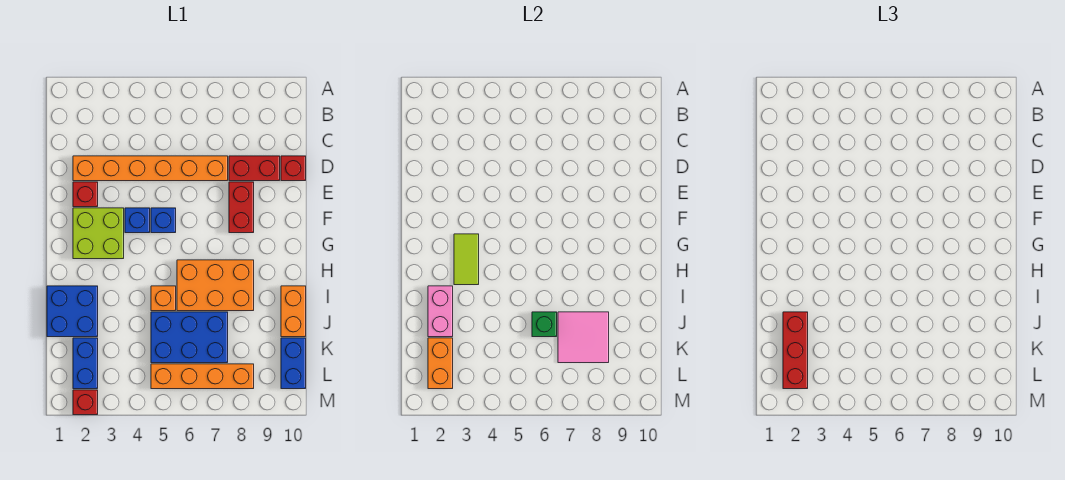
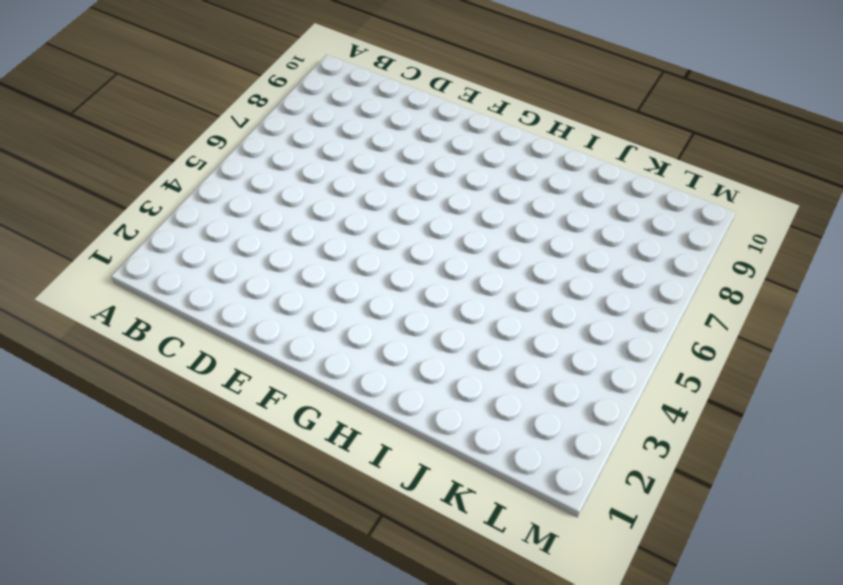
none -> orange brick D2:D7 level 1
none -> red brick D8:D9 level 1
none -> red brick D10 level 1

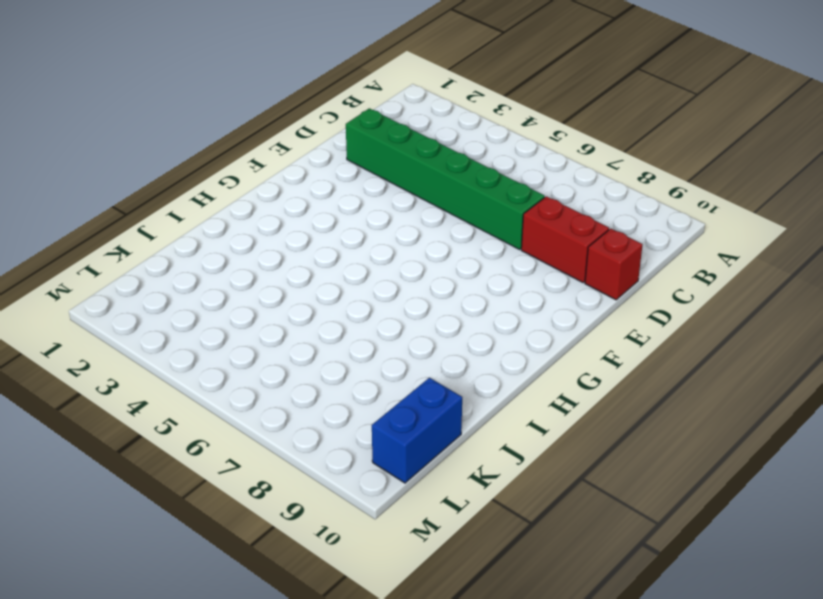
green brick D2:D7 level 1 -> orange brick D2:D7 level 1
none -> red brick E2 level 1
none -> red brick E8:F8 level 1
none -> lime brick F2:G3 level 1

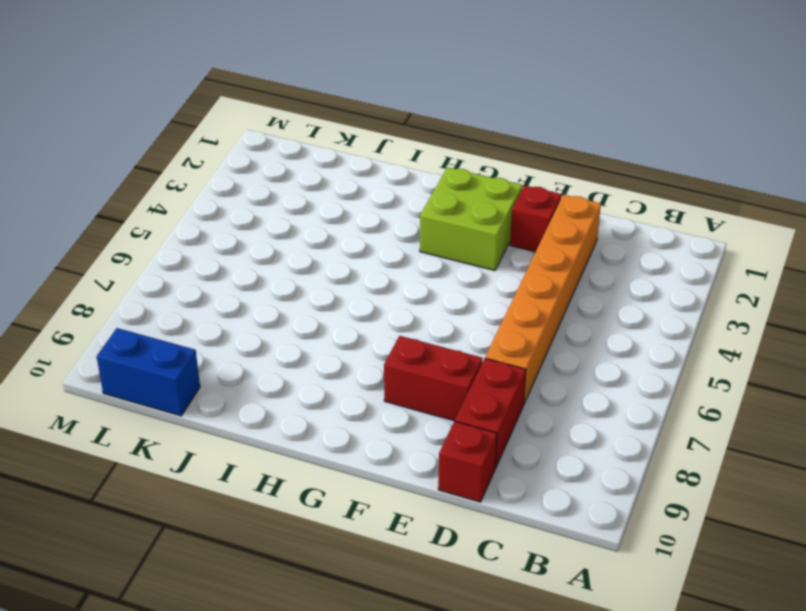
none -> blue brick F4 level 1
none -> blue brick F5 level 1
none -> orange brick H6:I8 level 1

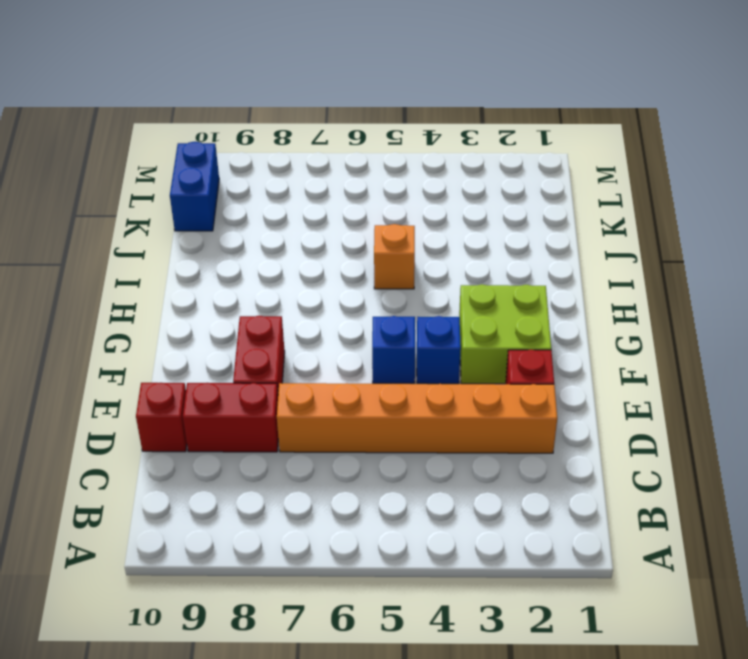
none -> orange brick H6:I8 level 1
none -> blue brick I1:J2 level 1
none -> orange brick I10:J10 level 1

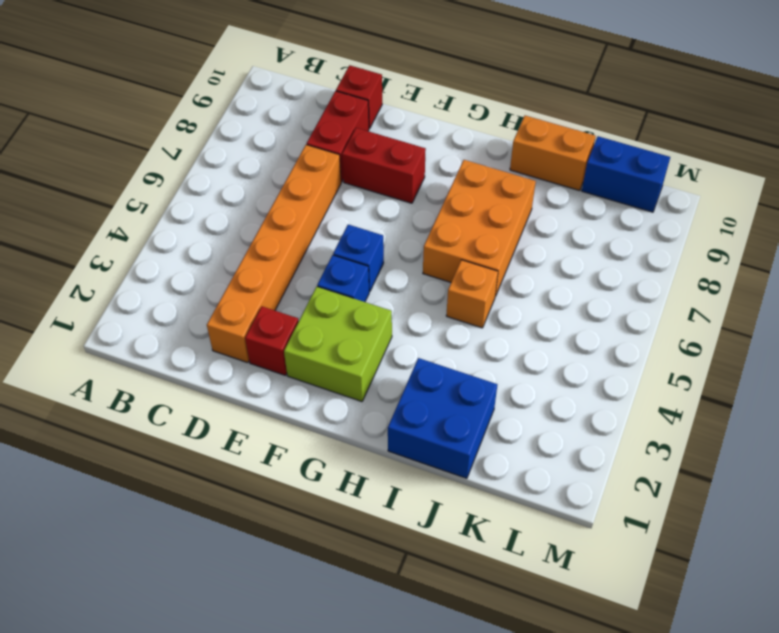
none -> blue brick J5:K7 level 1
none -> blue brick K2:L2 level 1
none -> orange brick L5:L8 level 1

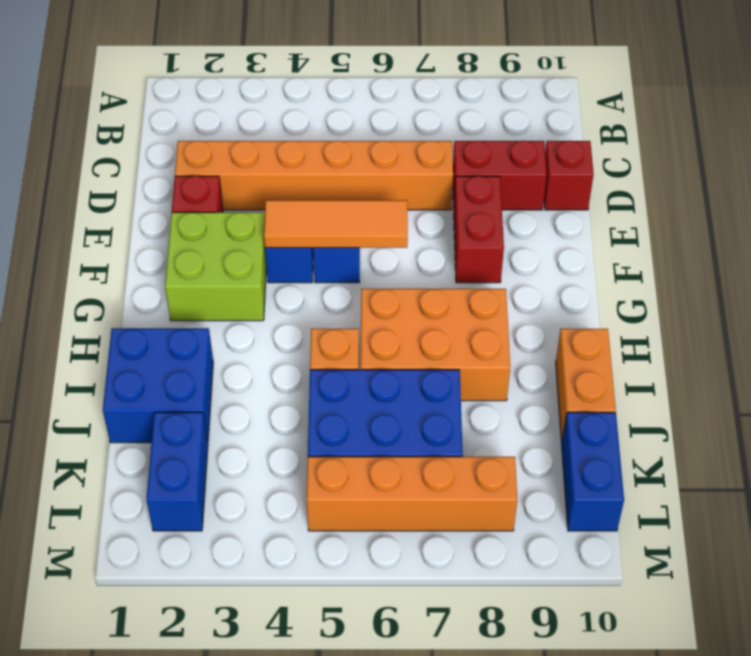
orange tile F4:F6 level 2 -> none
none -> red brick M2 level 1
none -> lime tile G3:H3 level 2
none -> pink brick I2:J2 level 2

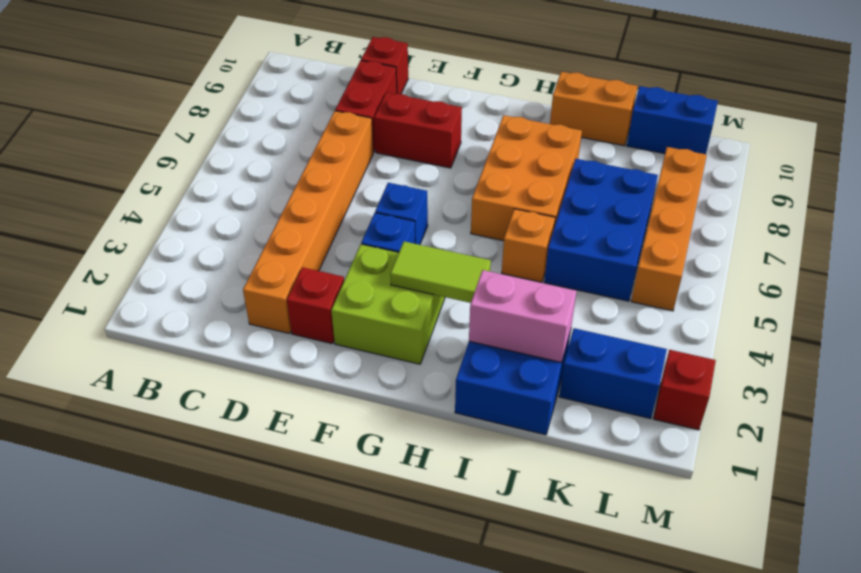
none -> green brick J6 level 2
none -> pink tile J7:K8 level 2
none -> orange brick K2:L2 level 2

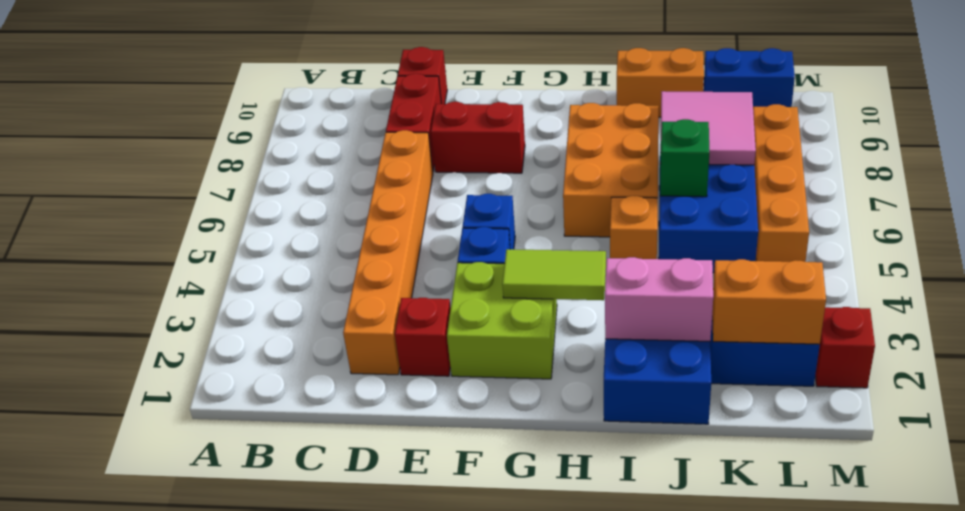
none -> red brick J2:L2 level 3

